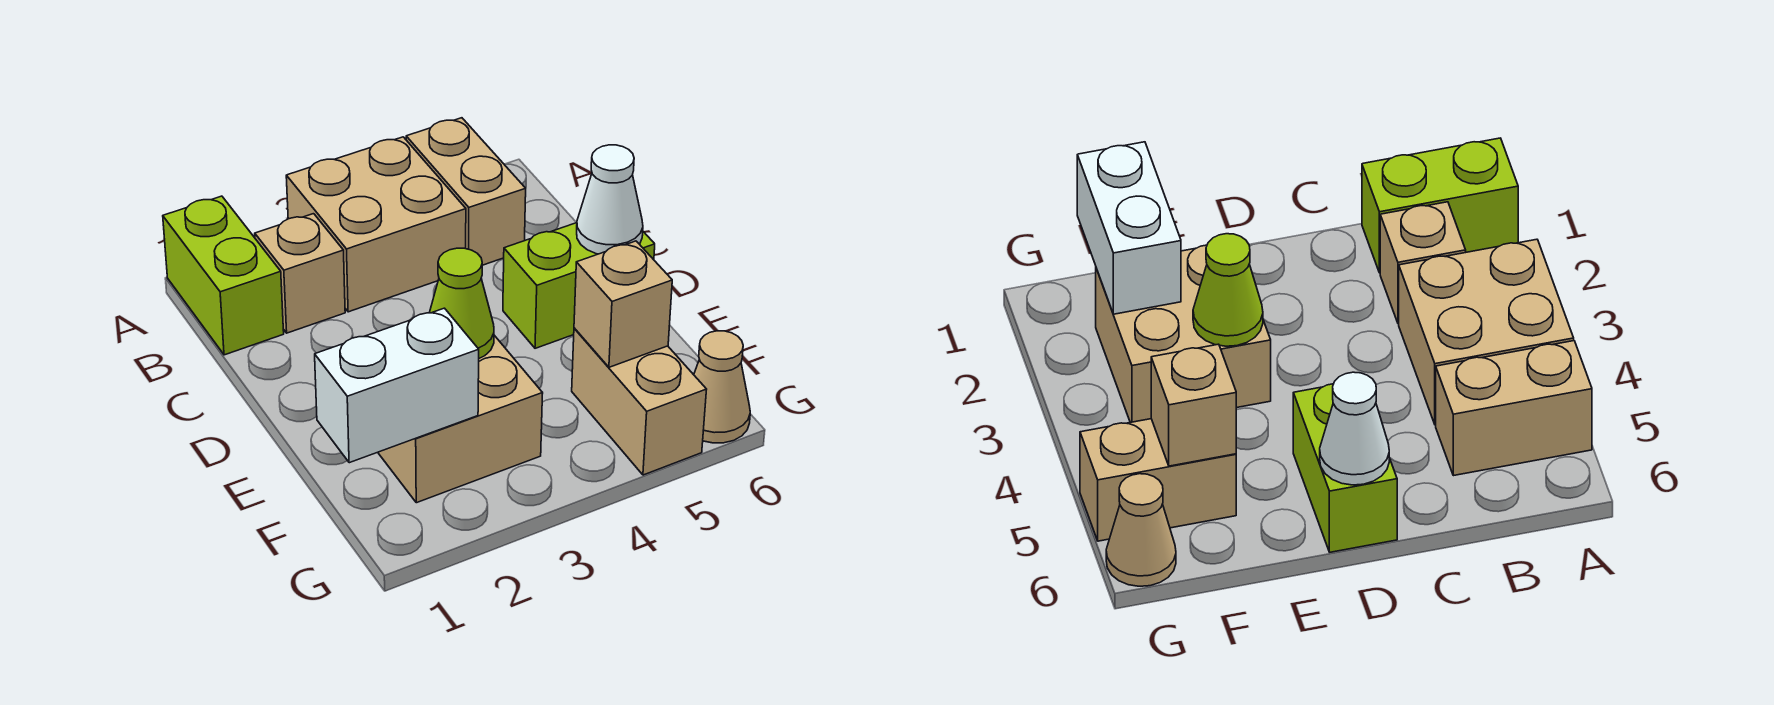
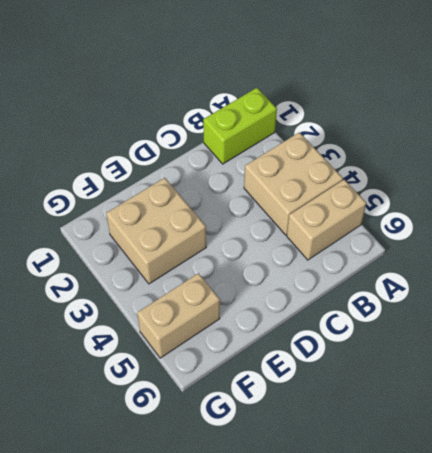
none -> tan brick B2 level 1
none -> lime brick D5:D6 level 1
none -> tan cone G6 level 1

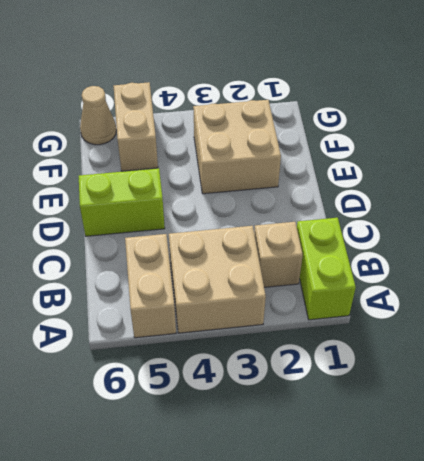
none -> white cone D6 level 2
none -> lime cone E3 level 2
none -> white brick F1:F2 level 2

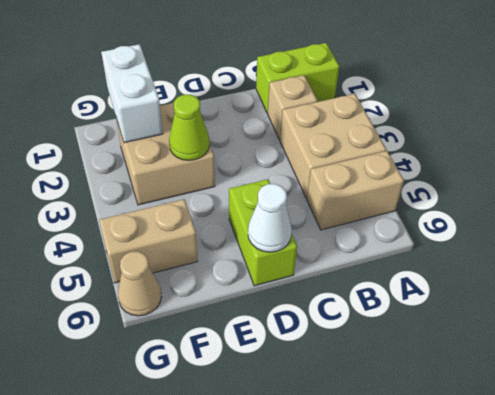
none -> tan brick F5 level 2

